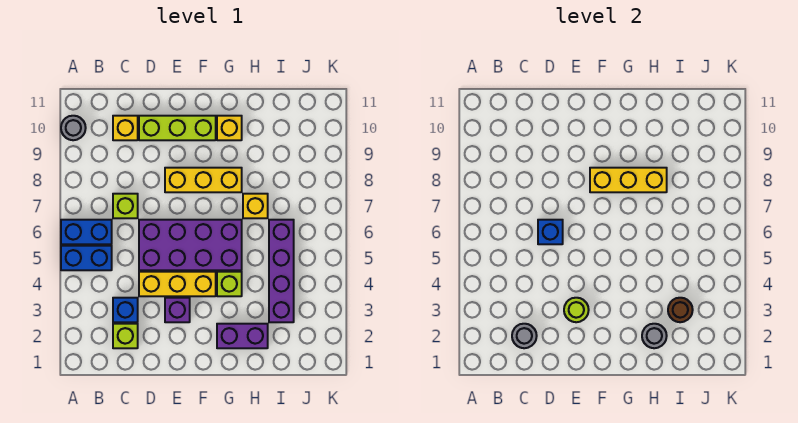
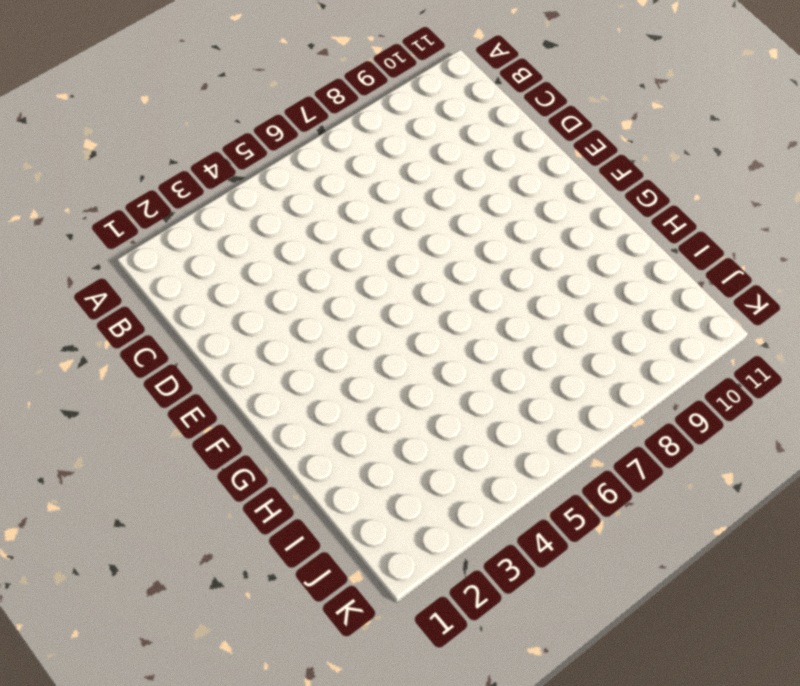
none -> blue brick A5:B5 level 1
none -> blue brick A6:B6 level 1
none -> grey round brick A10 level 1

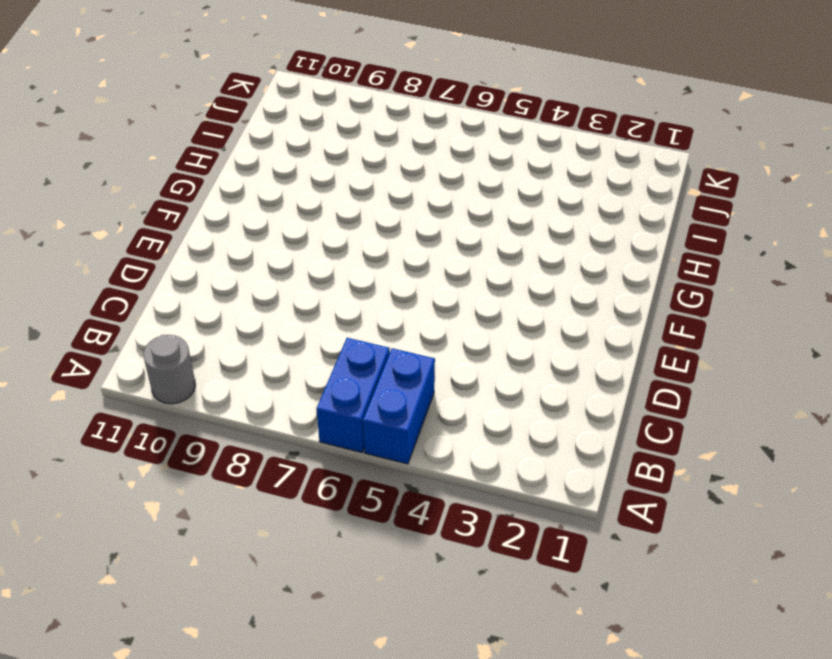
none -> lime brick C2 level 1
none -> blue brick C3 level 1
none -> lime brick C7 level 1

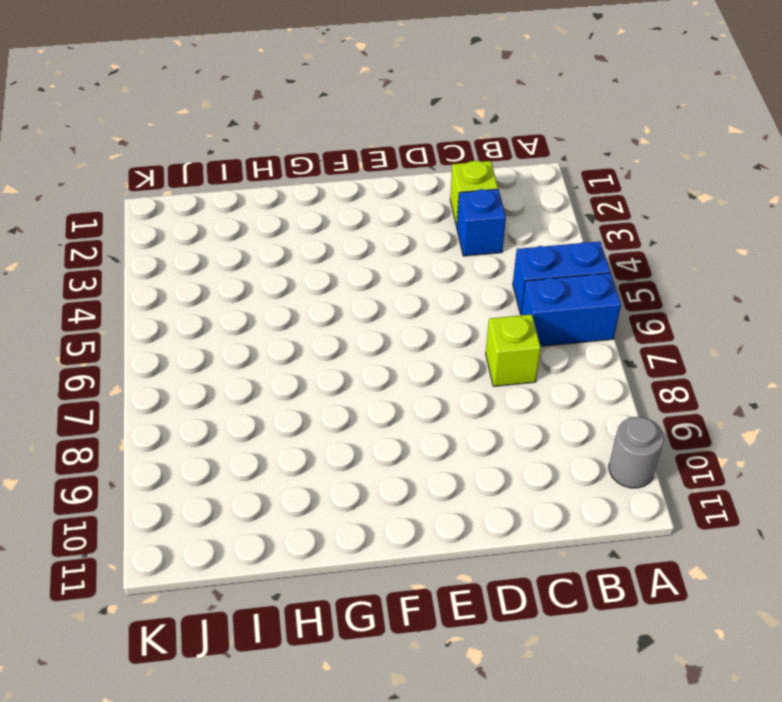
none -> yellow brick C10 level 1
none -> yellow brick D4:F4 level 1
none -> purple brick D5:G6 level 1

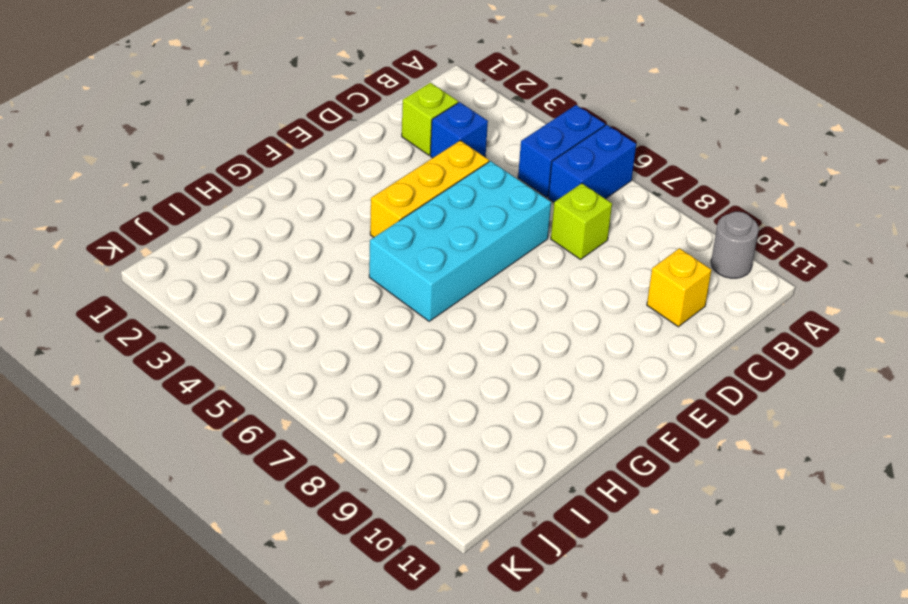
cyan brick D5:G6 level 1 -> purple brick D5:G6 level 1
none -> lime brick D10:F10 level 1
none -> purple brick E3 level 1
none -> yellow brick E8:G8 level 1

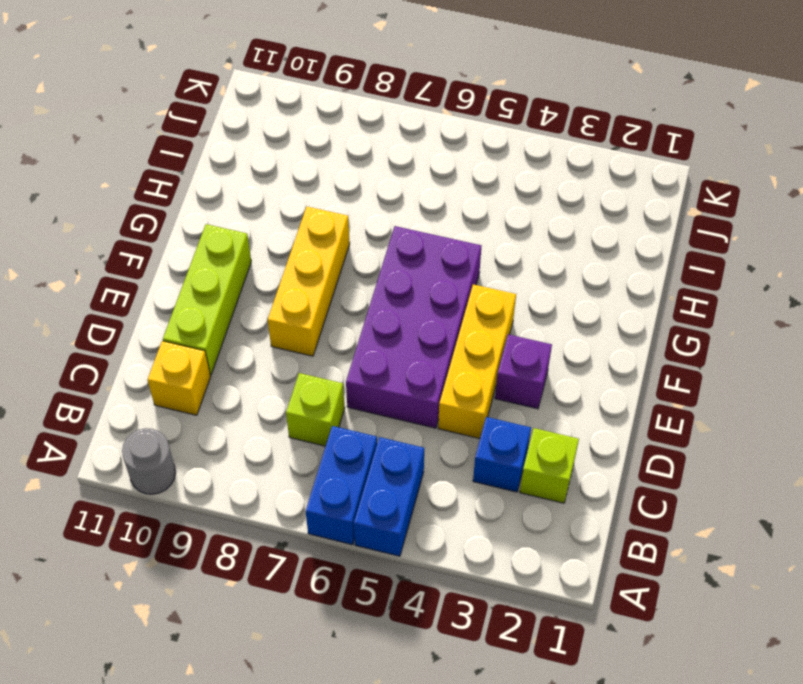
none -> purple brick G2:H2 level 1
none -> lime brick G4 level 1
none -> yellow brick G10 level 1

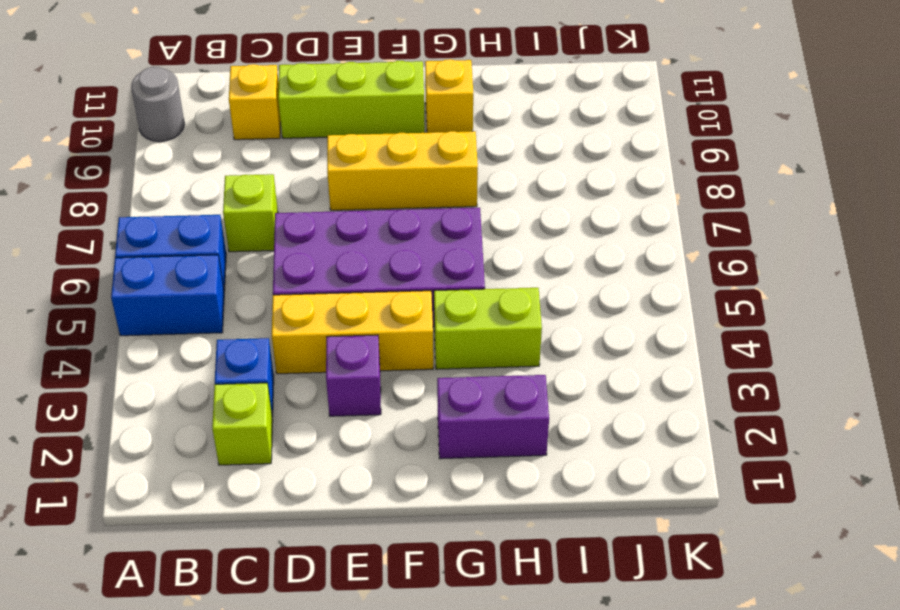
lime brick G4:H4 level 1 -> lime brick G4 level 1
none -> yellow brick H7 level 1
none -> purple brick I3:I6 level 1
none -> grey round brick C2 level 2

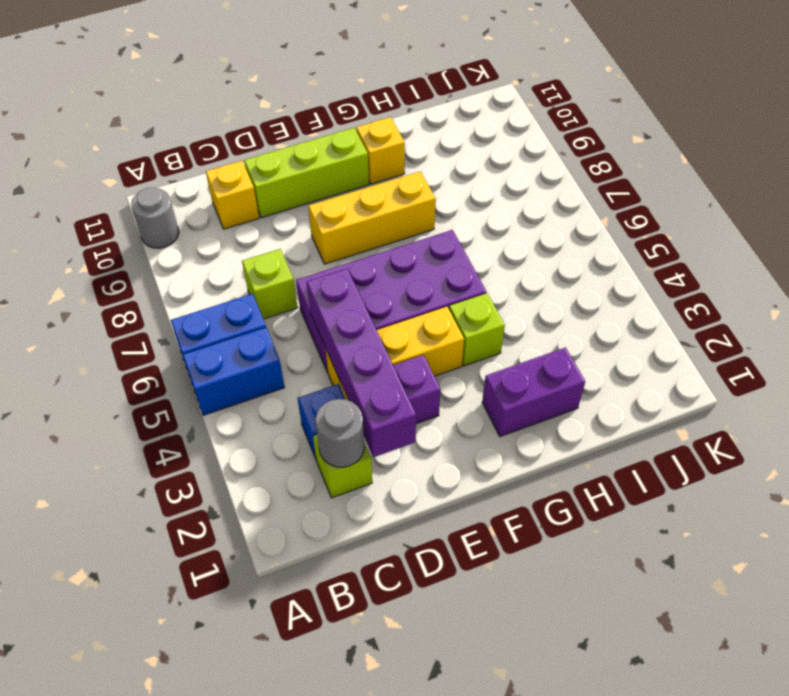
purple brick D2:D5 level 2 -> purple brick I3:I6 level 1
none -> yellow brick H7 level 1
none -> blue brick D6 level 2
none -> lime round brick E3 level 2

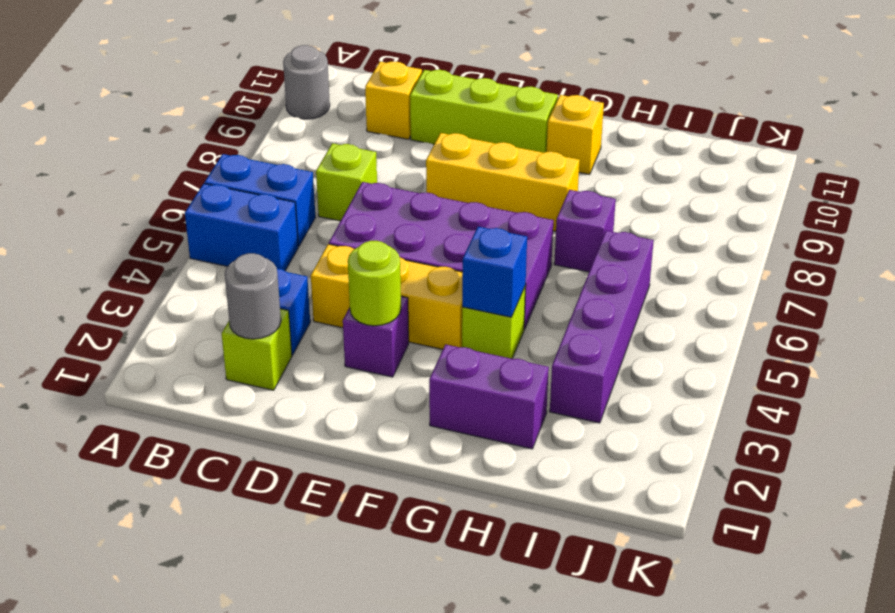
blue brick G4 level 2 -> blue brick D6 level 2
purple brick H7 level 1 -> yellow brick H7 level 1
none -> yellow brick F8:H8 level 2
none -> grey round brick H2 level 2
none -> brown round brick I3 level 2

